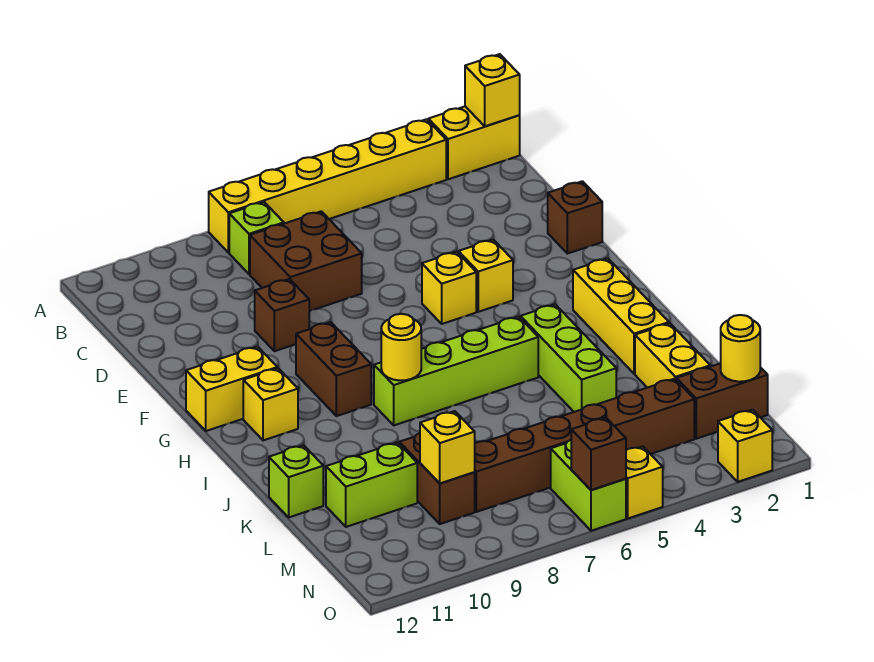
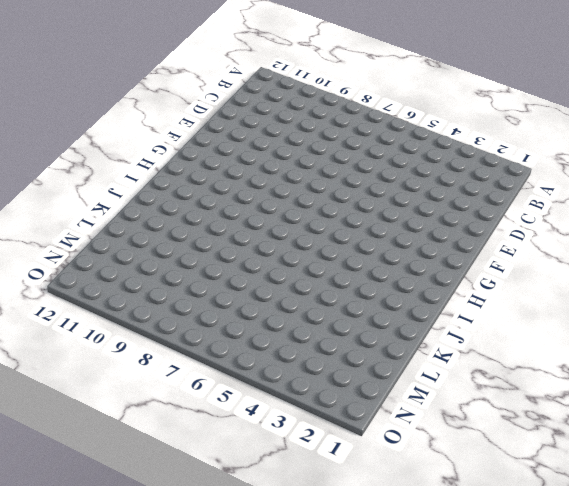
none -> yellow brick A1:A2 level 1
none -> yellow brick A3:A8 level 1
none -> lime brick B8 level 1

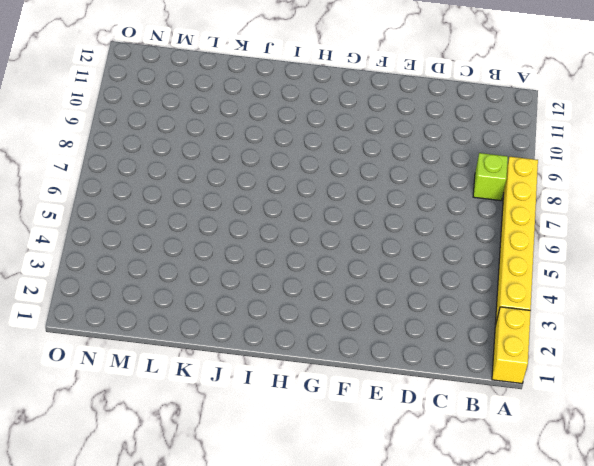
none -> brown brick C7:D8 level 1
none -> brown brick E1 level 1
none -> brown brick E9 level 1

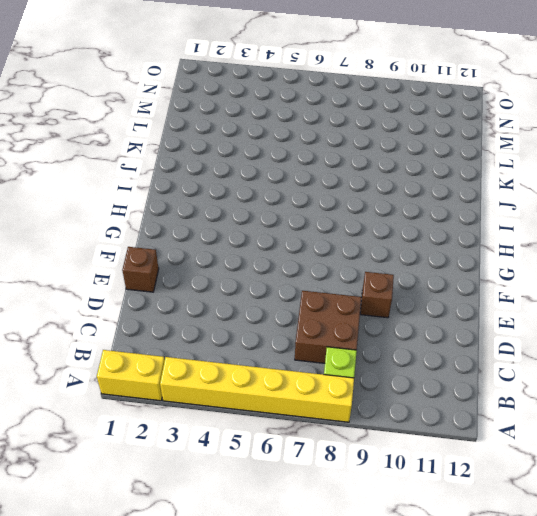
none -> yellow brick F4 level 1
none -> yellow brick F5 level 1
none -> brown brick G9:H9 level 1

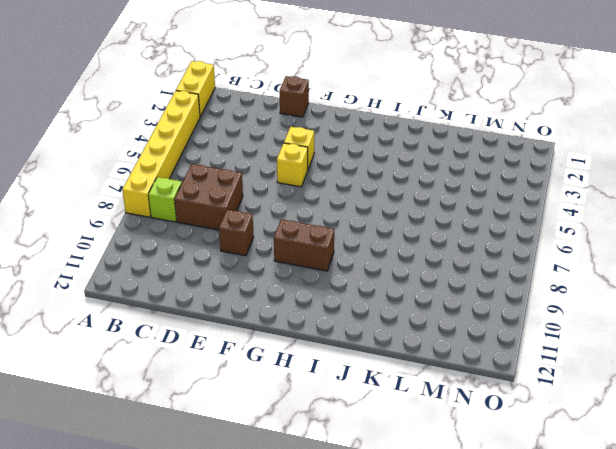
none -> yellow brick G11:G12 level 1
none -> yellow brick H2:J2 level 1
none -> yellow brick H11 level 1

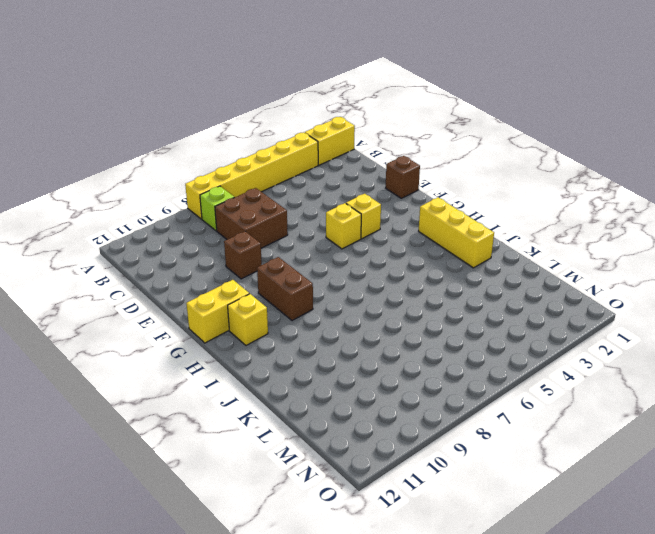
none -> lime brick I4:K4 level 1
none -> lime brick I5:I8 level 1
none -> yellow brick K2:L2 level 1

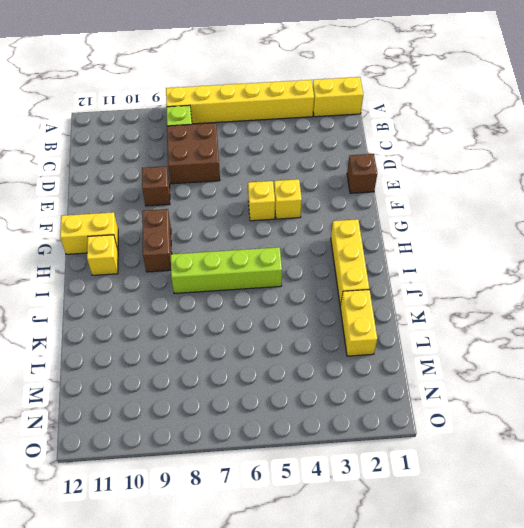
none -> lime brick I4:K4 level 1
none -> lime brick K12 level 1
none -> brown brick L9:M9 level 1

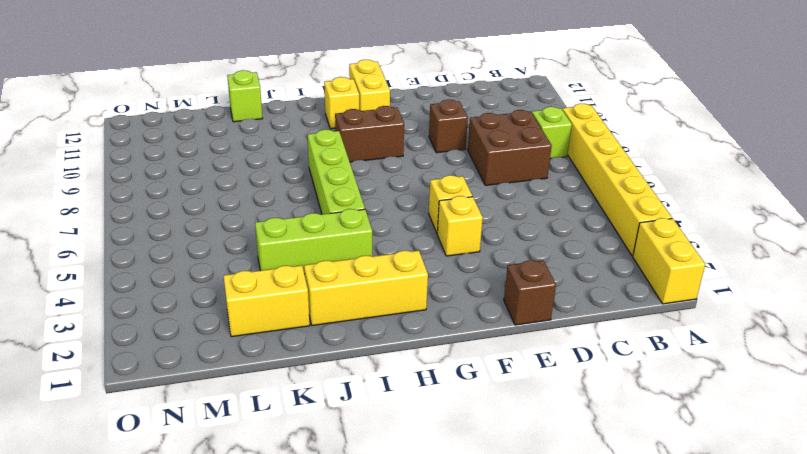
none -> brown brick L9:M9 level 1
none -> lime brick L10:L11 level 1
none -> brown brick M1:M2 level 1

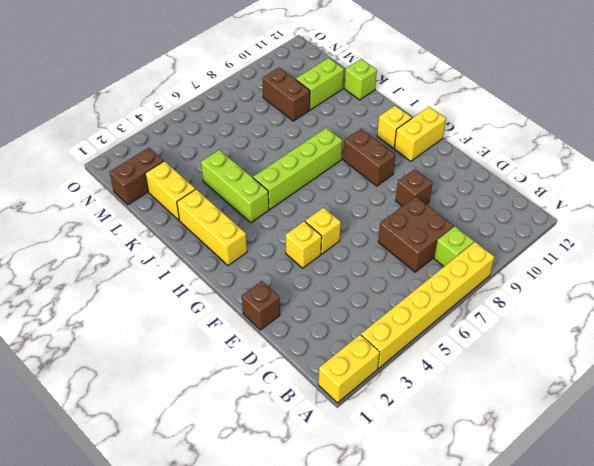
none -> brown brick M3:M8 level 1
none -> lime brick N6:O6 level 1
none -> yellow brick O2 level 1

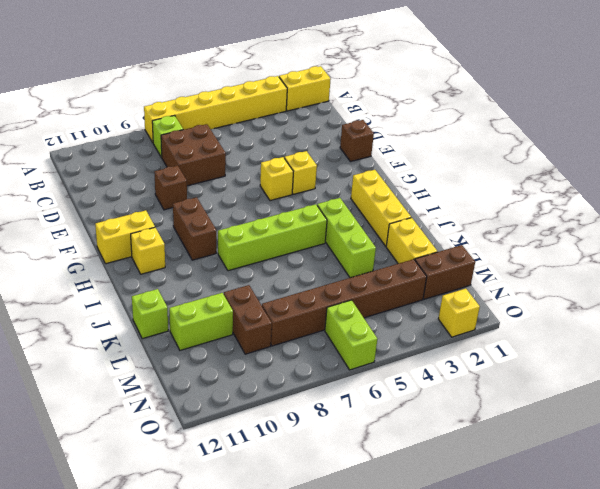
none -> yellow brick O5 level 1
none -> yellow brick A1 level 2
none -> yellow round brick I8 level 2

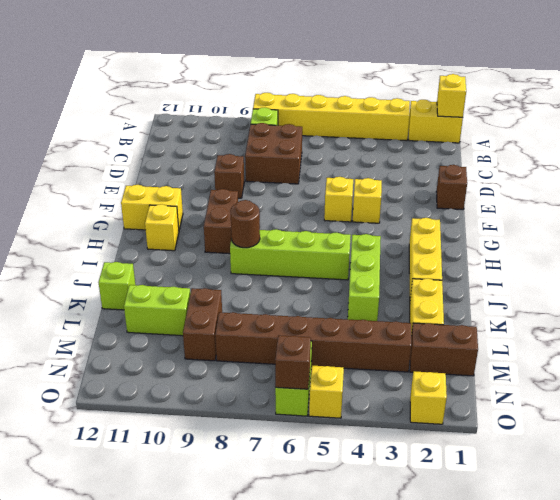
brown round brick I8 level 2 -> yellow round brick I8 level 2
none -> yellow round brick M1 level 2
none -> yellow brick M9 level 2

